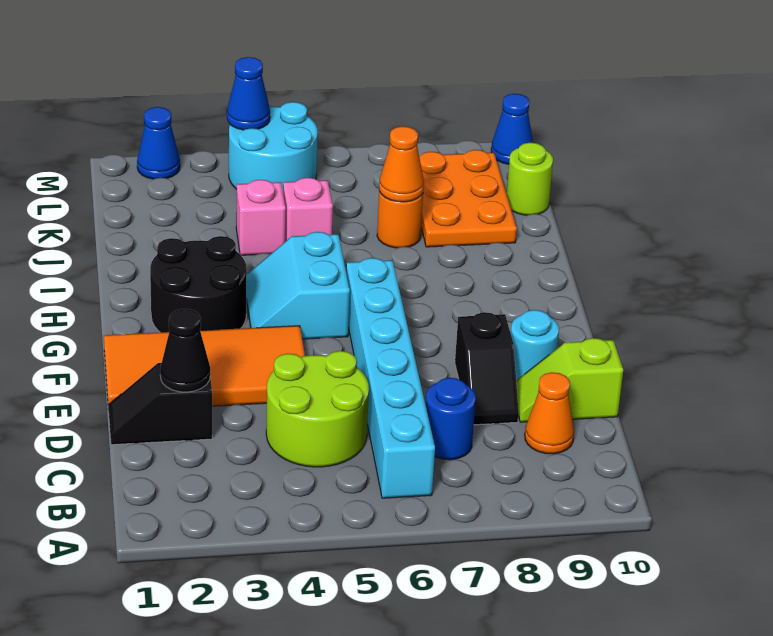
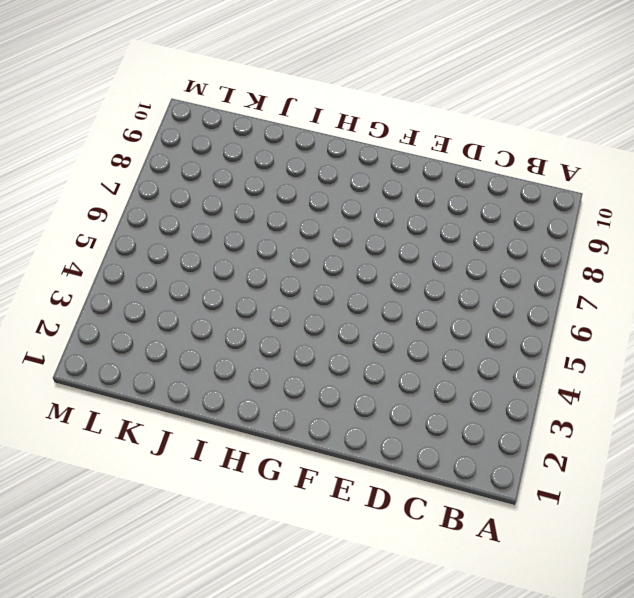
none -> cyan brick B6:G6 level 1
none -> lime round brick C4:D5 level 1
none -> blue round brick C7 level 1

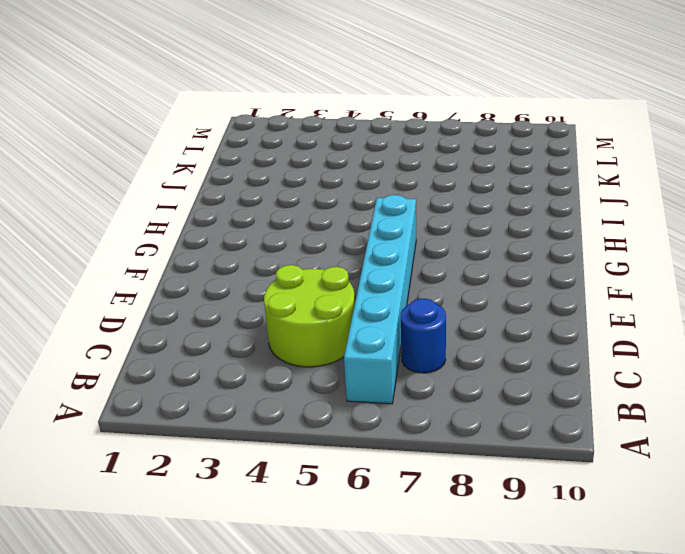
none -> orange cone C9 level 1
none -> black slope D1:D2 level 1 top 2
none -> black slope D8:E8 level 1 top E

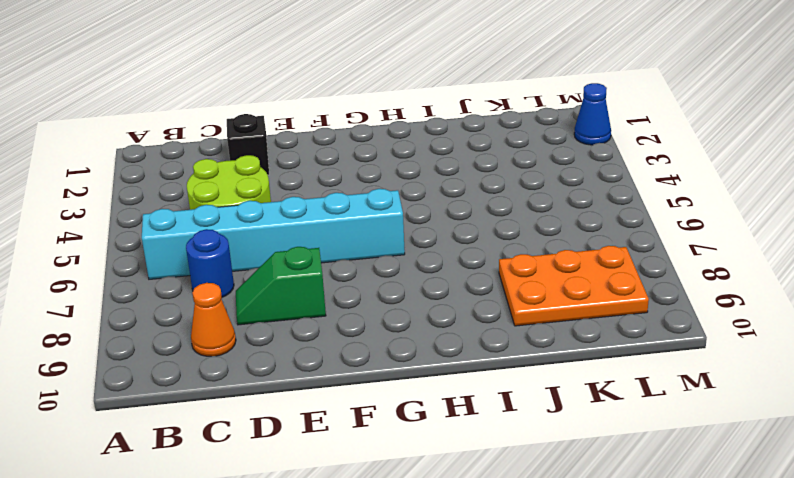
green slope D8:E8 level 1 top E -> black slope D8:E8 level 1 top E
none -> lime slope D9:D10 level 1 top 10
none -> orange tile E1:F4 level 1
none -> cyan round brick E9 level 1

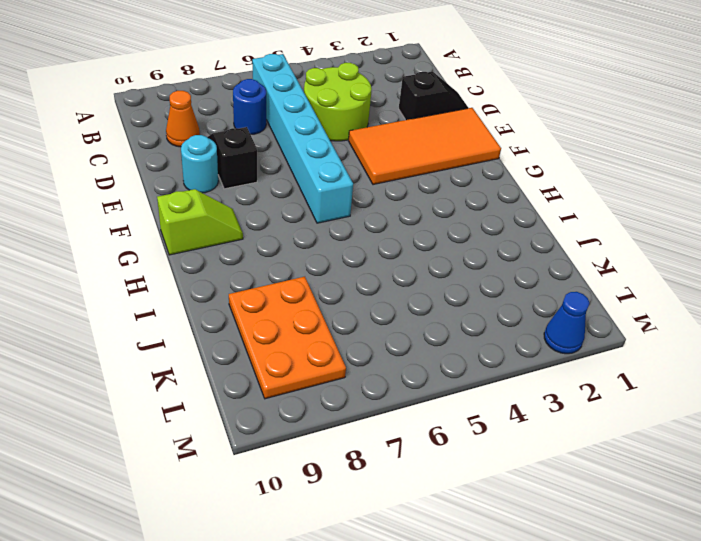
lime slope G9:G10 level 1 top 10 -> lime slope D9:D10 level 1 top 10
none -> black round brick G2:H3 level 1
none -> cyan slope G4:H5 level 1 top 5
none -> pink brick J4 level 1

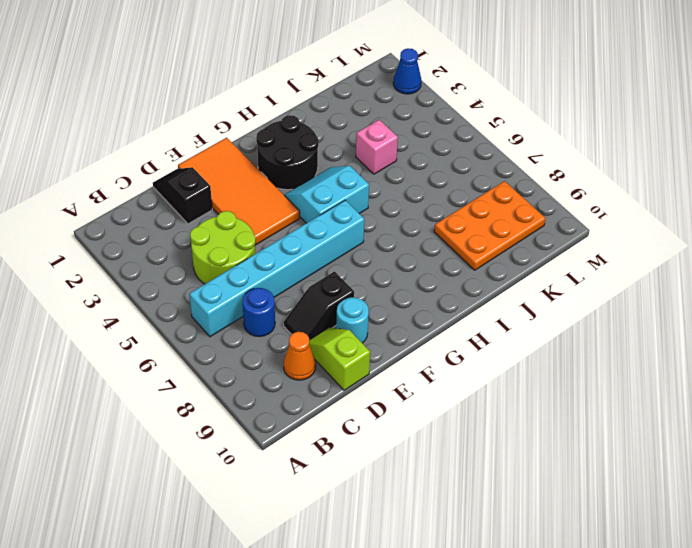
none -> pink brick J5 level 1
none -> orange round brick J7 level 1
none -> lime round brick K10 level 1

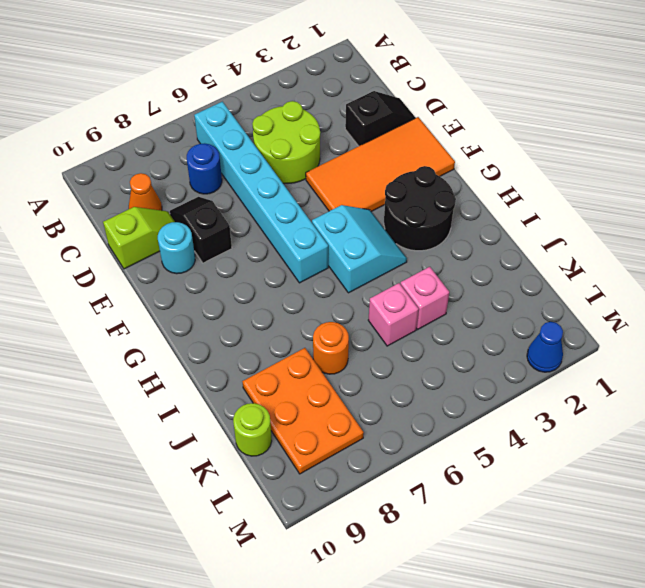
none -> cyan round brick L4:M5 level 1
none -> blue cone M10 level 1
none -> black cone D2 level 2

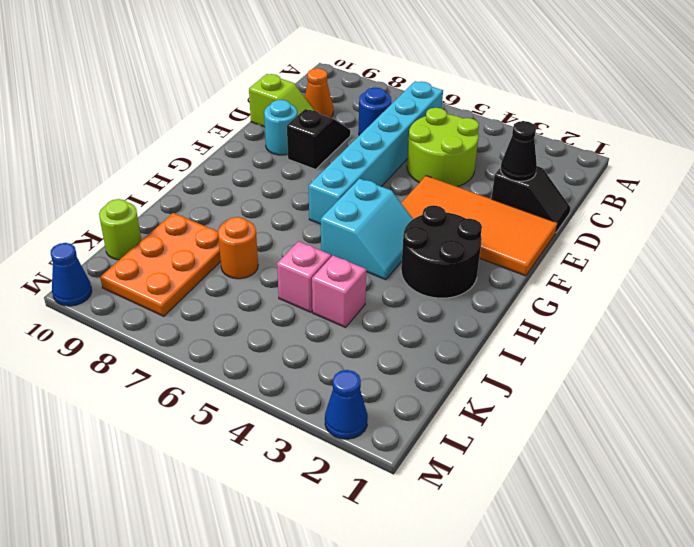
none -> cyan round brick L4:M5 level 1
none -> orange cone J7 level 2
none -> blue cone M4 level 2

